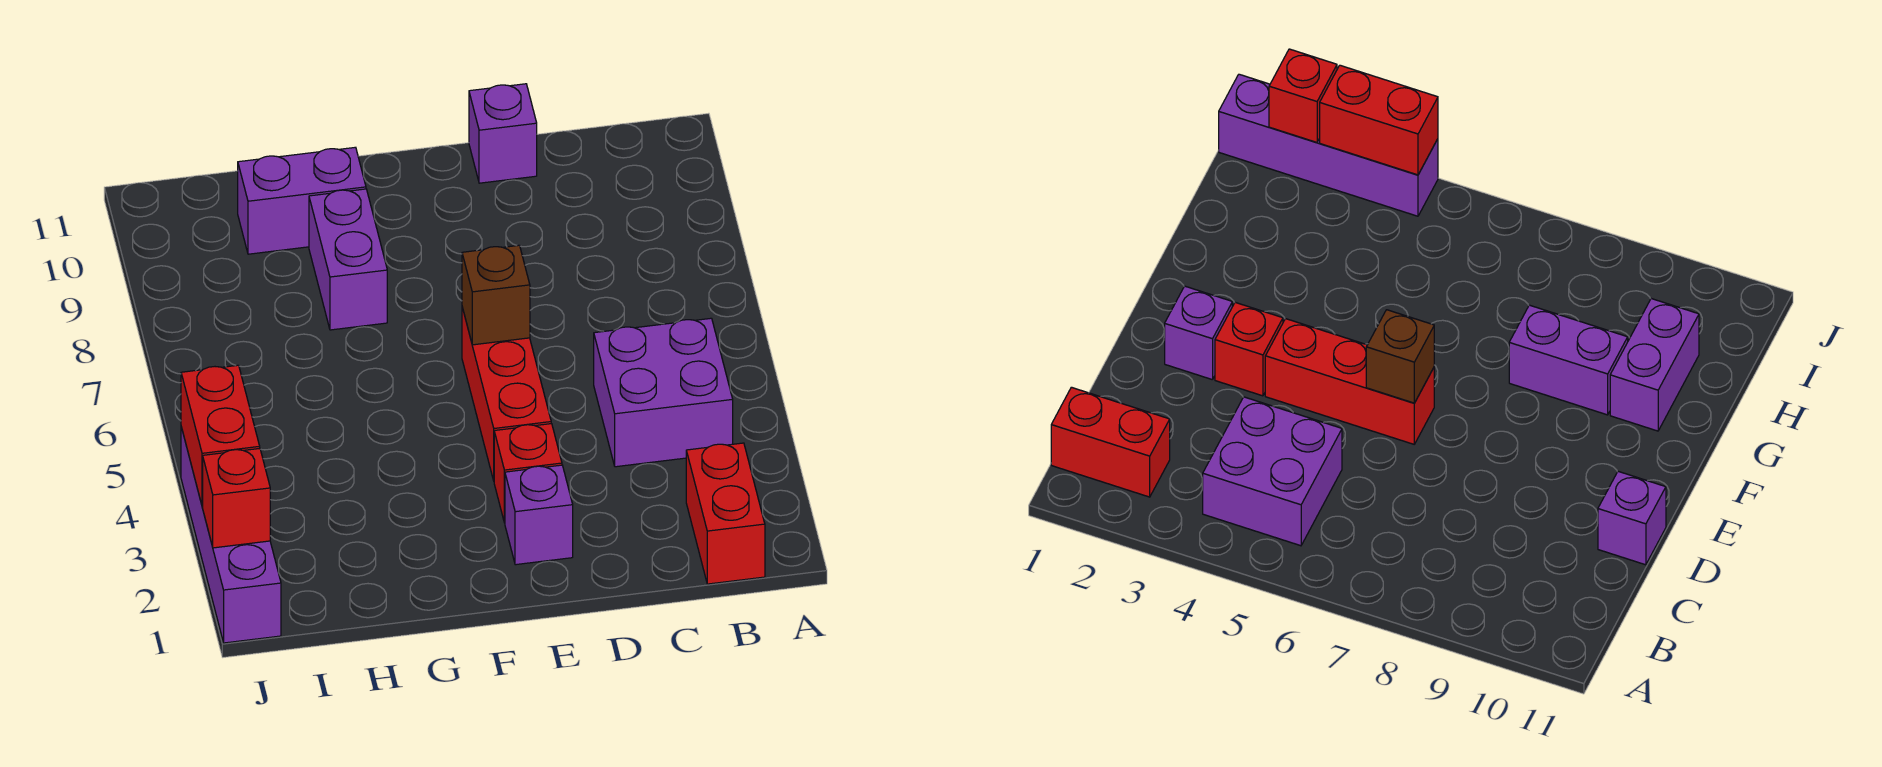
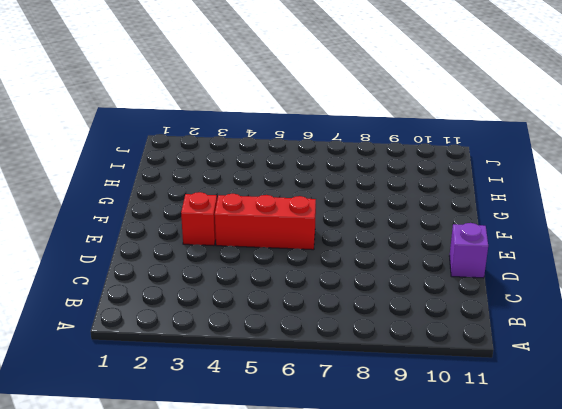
none -> red brick B1:B2 level 1
none -> purple brick B4:C5 level 1
none -> purple brick E2 level 1

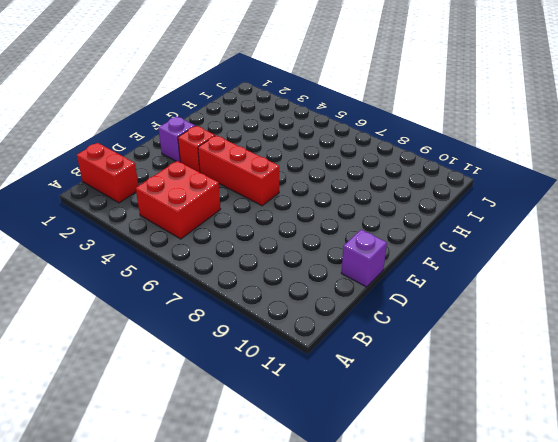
red brick B4:C5 level 1 -> purple brick B4:C5 level 1
none -> purple brick G8:G9 level 1
none -> purple brick G10:H10 level 1
none -> purple brick J1:J4 level 1

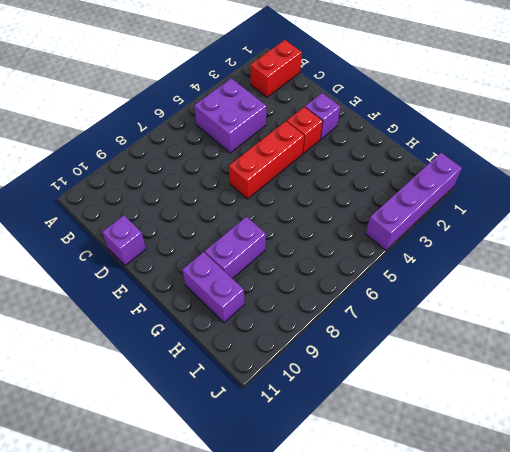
none -> brown brick E6 level 2
none -> red brick J2 level 2
none -> red brick J3:J4 level 2

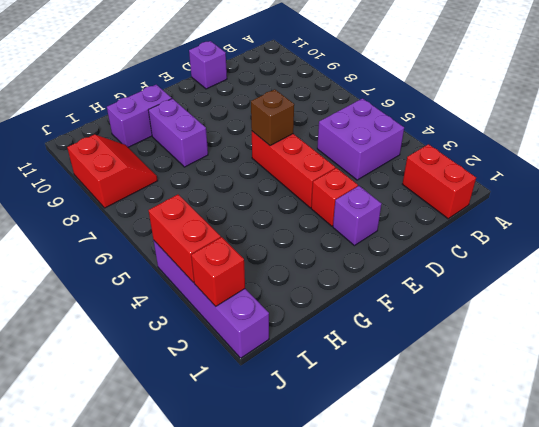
red slope I8:J9 level 1 top J -> none

